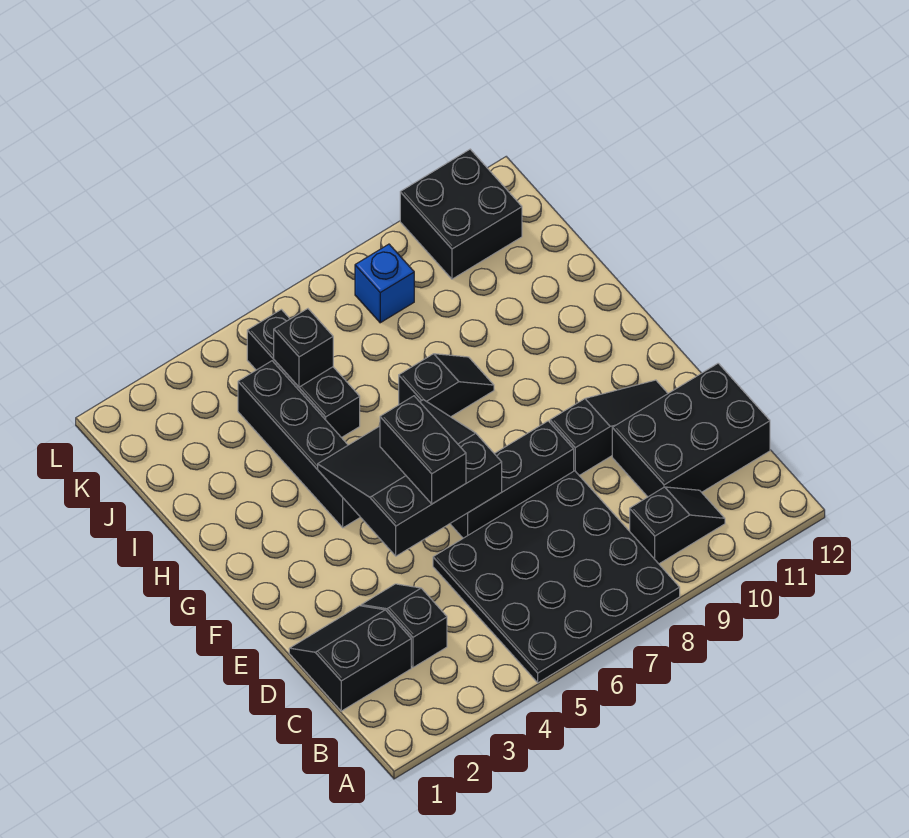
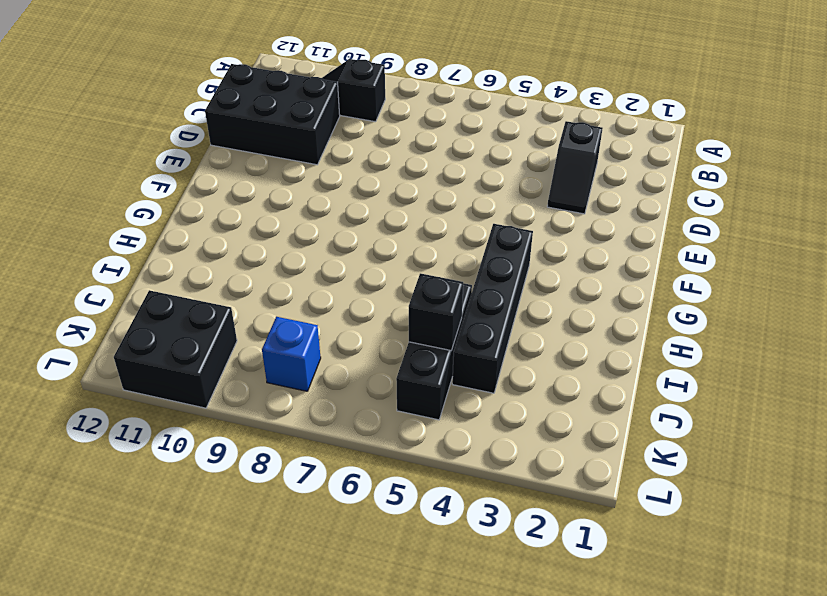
none -> black plate A5:D8 level 1
none -> black slope C1:D2 level 1 top C
none -> black brick E6:E8 level 1

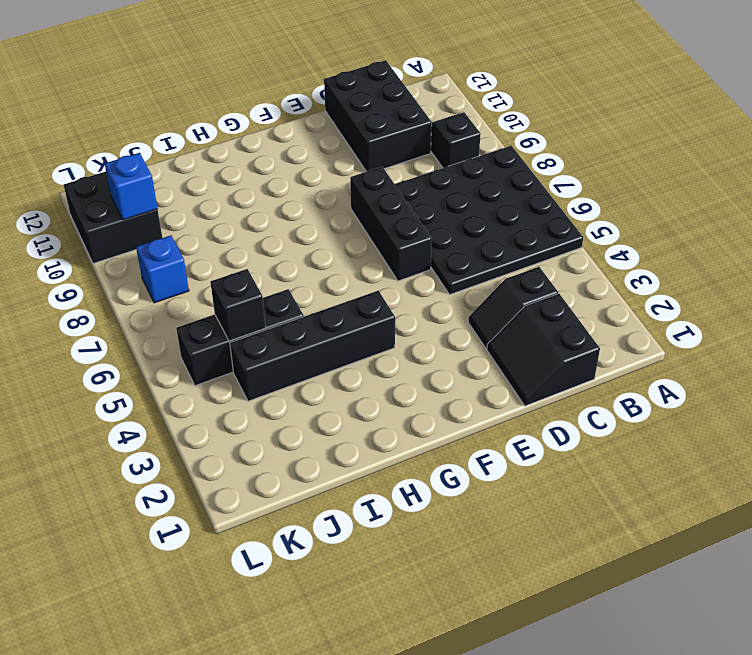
blue brick K10 level 2 -> none
none -> black slope E9:E11 level 1 top 9
none -> black slope H7:H8 level 1 top 7
none -> black slope E4:G6 level 2 top E

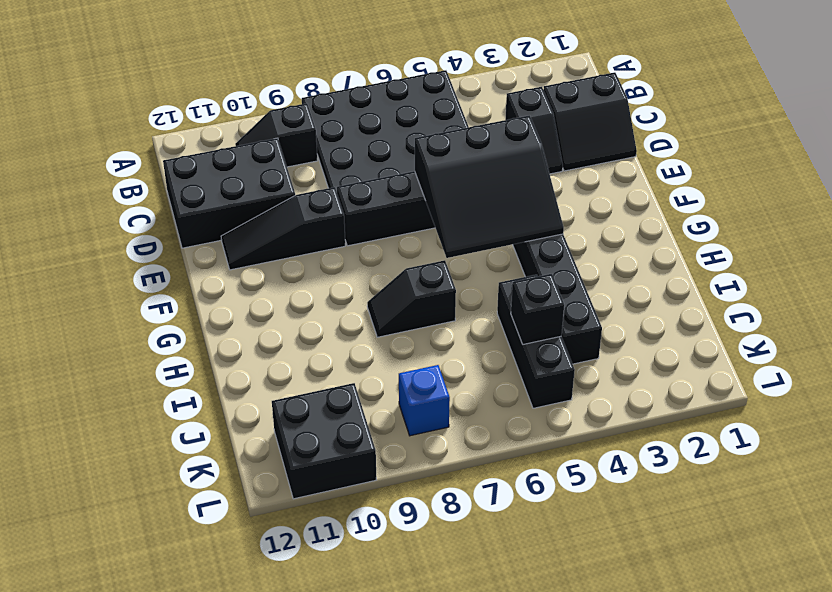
none -> black brick E5:F5 level 3

